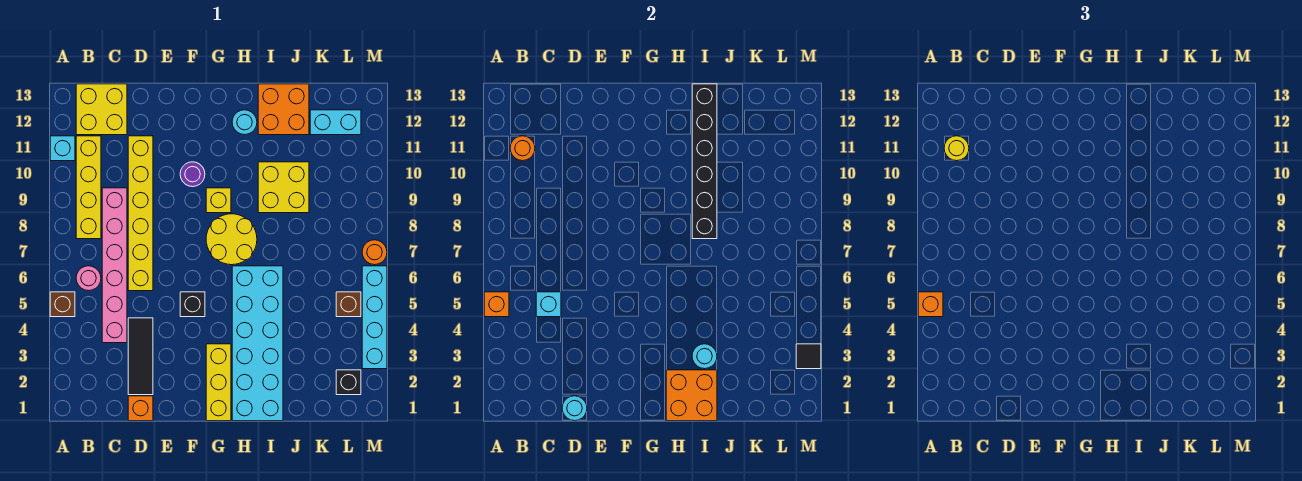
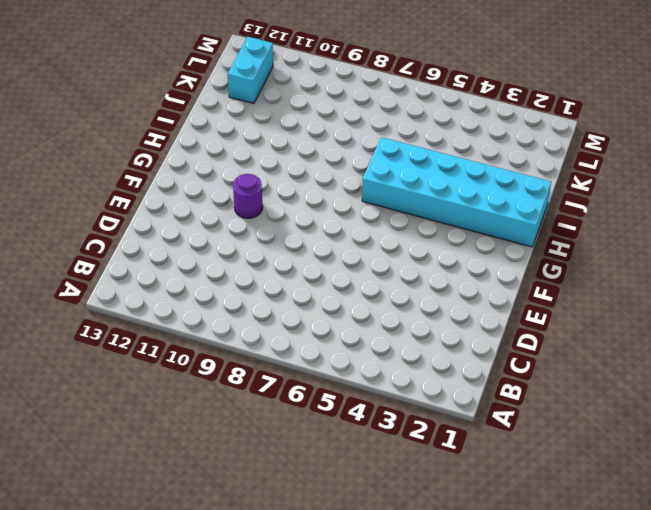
none -> brown brick A5 level 1
none -> cyan brick A11 level 1
none -> pink round brick B6 level 1
none -> yellow brick B8:B11 level 1

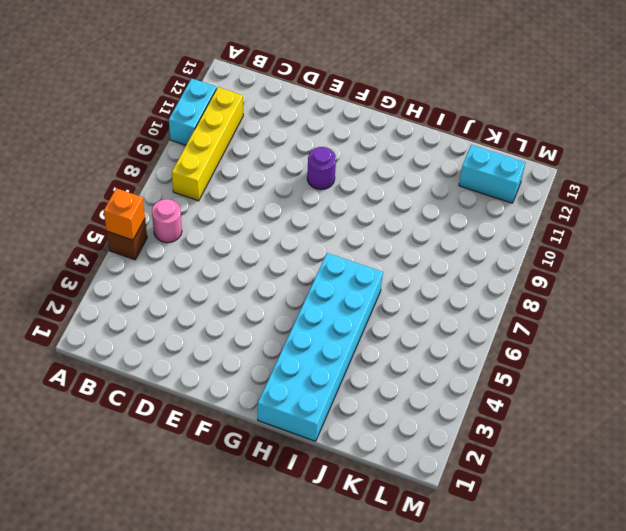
cyan brick A10:A11 level 1 -> cyan brick A11 level 1
none -> yellow brick B12:C13 level 1
none -> pink brick C4:C9 level 1
none -> orange brick D1 level 1
none -> black tile D2:D4 level 1

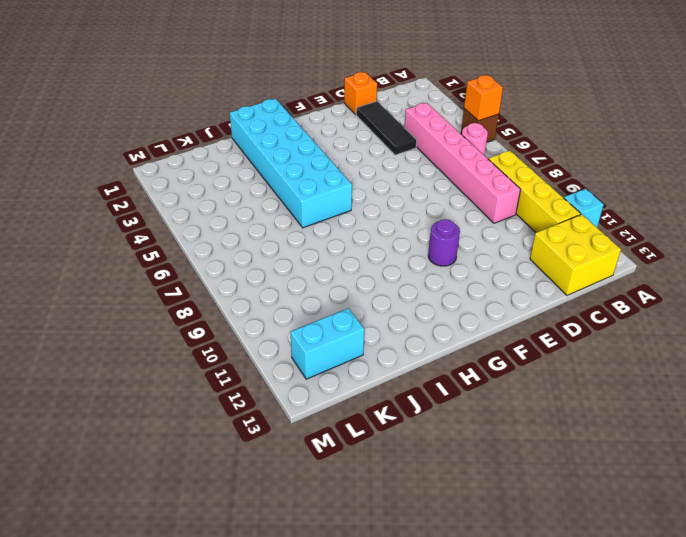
none -> yellow brick D6:D11 level 1
none -> black brick F5 level 1
none -> yellow brick G1:G3 level 1
none -> yellow round brick G7:H8 level 1

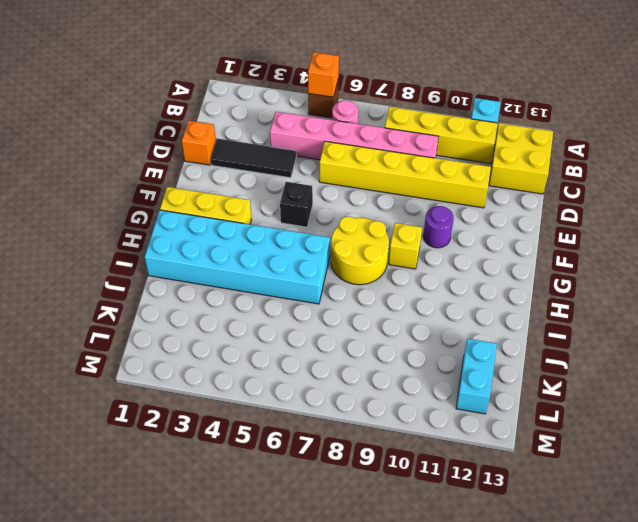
none -> cyan round brick H12 level 1
none -> yellow brick I9:J10 level 1
none -> orange brick I12:J13 level 1
none -> black brick L2 level 1

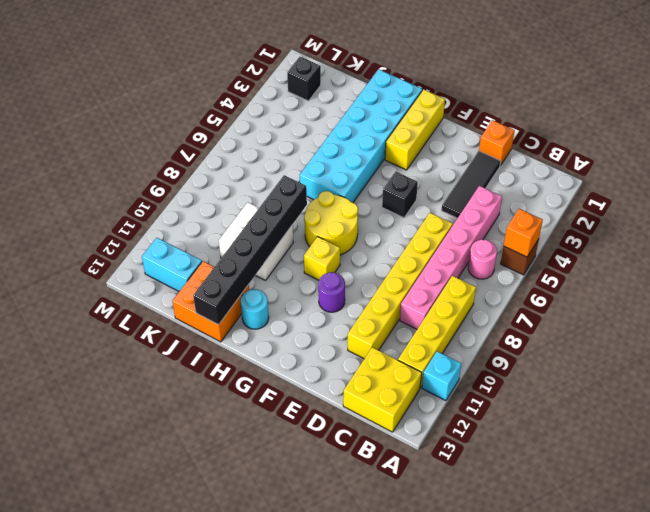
white brick I9:J10 level 1 -> yellow brick I9:J10 level 1
none -> brown brick L5 level 1
none -> cyan brick M3:M6 level 1
none -> orange round brick M7 level 1
none -> orange round brick B11 level 2

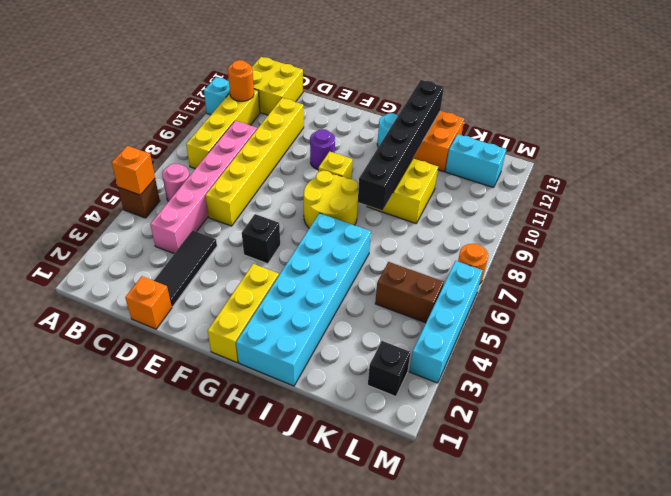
brown brick K5:L5 level 1 -> brown brick L5 level 1
none -> cyan brick C5 level 2
none -> cyan round brick D1 level 2
none -> orange brick H1:I2 level 2
none -> cyan round brick I3 level 2

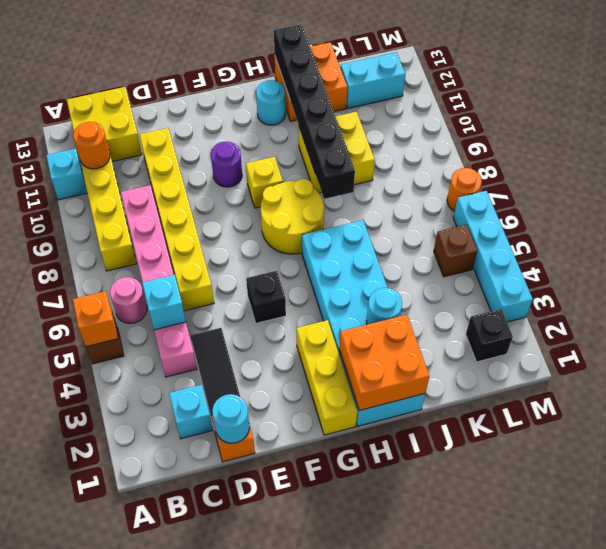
cyan brick C2 level 1 -> none
none -> black tile M3 level 2
none -> orange brick A5 level 3
none -> yellow round brick B11 level 3

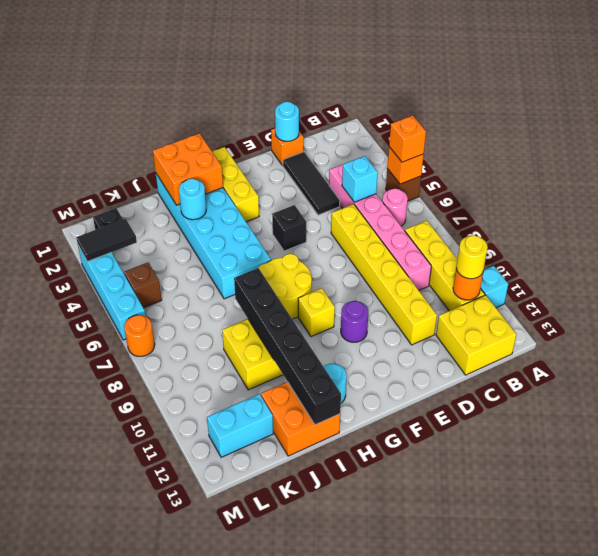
black tile L3:M3 level 2 -> black tile M3 level 2

